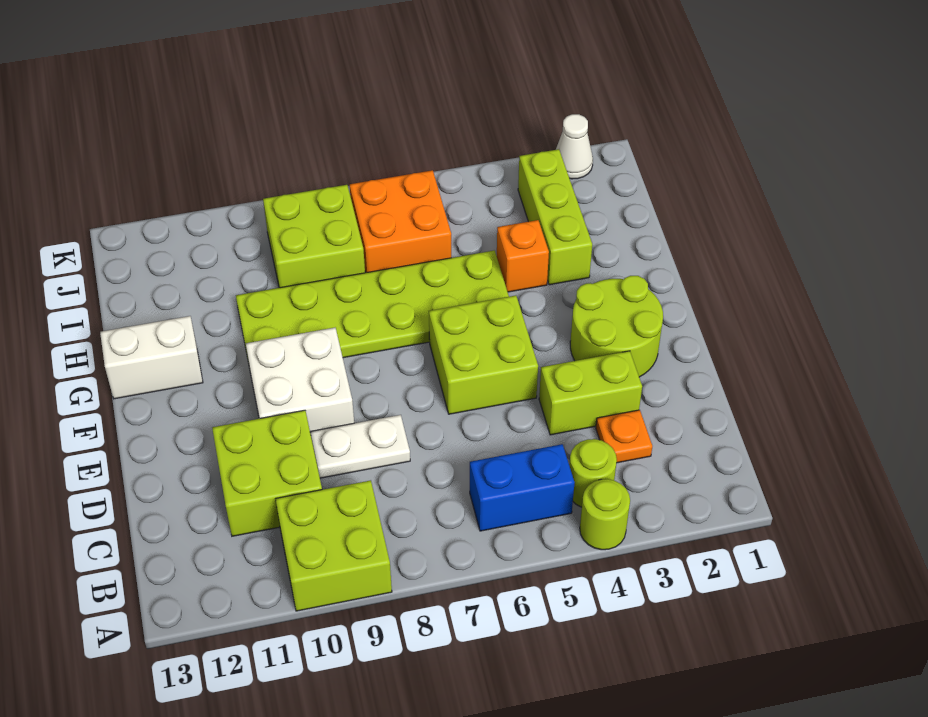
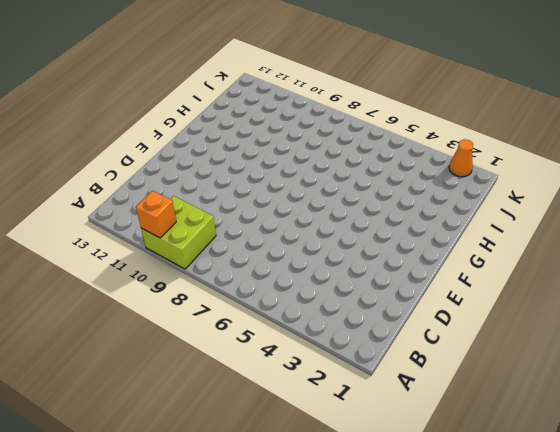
orange brick A10 level 2 -> orange brick H4 level 1
orange cone K2 level 1 -> white cone K2 level 1
none -> lime round brick A4 level 1
none -> lime round brick B4 level 1
none -> blue brick B5:B6 level 1

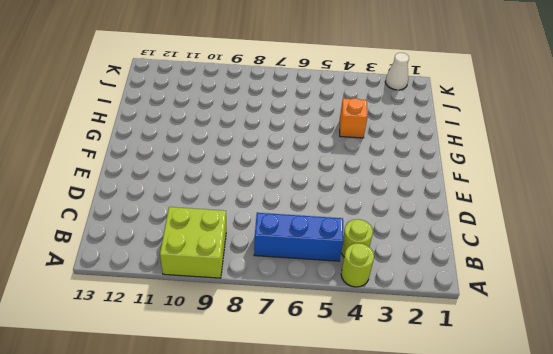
blue brick B5:B7 level 1 -> blue brick B5:B6 level 1
none -> orange plate C3 level 1
none -> lime brick C10:D11 level 1
none -> lime brick D3:D4 level 1

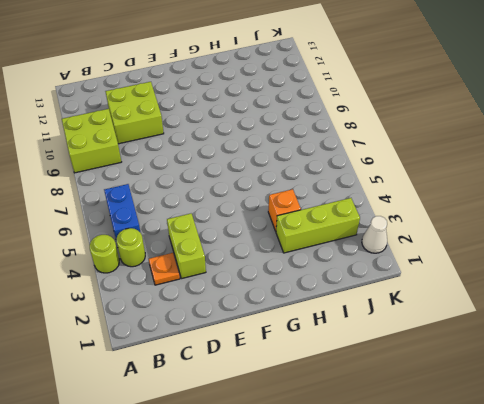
none -> white plate D8:D9 level 1
none -> lime round brick E2:F3 level 1
none -> lime brick E5:F6 level 1

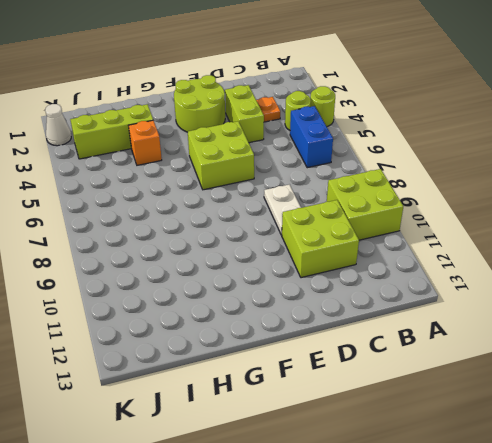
none -> white brick E9:F10 level 1
none -> lime plate G5:H10 level 1
none -> white brick G12:G13 level 1

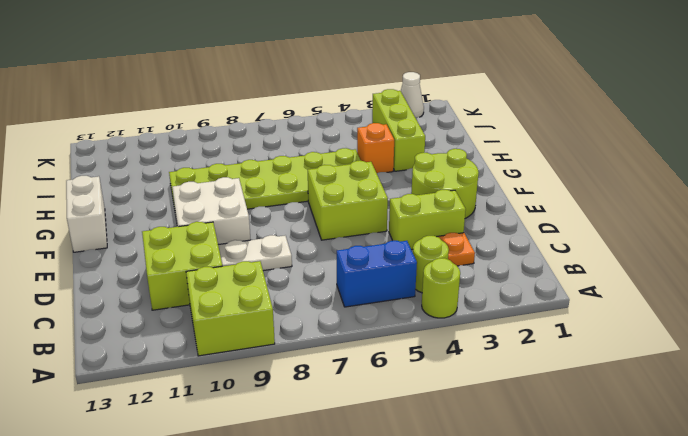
white brick F13:G13 level 1 -> white brick G12:G13 level 1
none -> orange brick I6:J7 level 1
none -> lime brick I8:J9 level 1

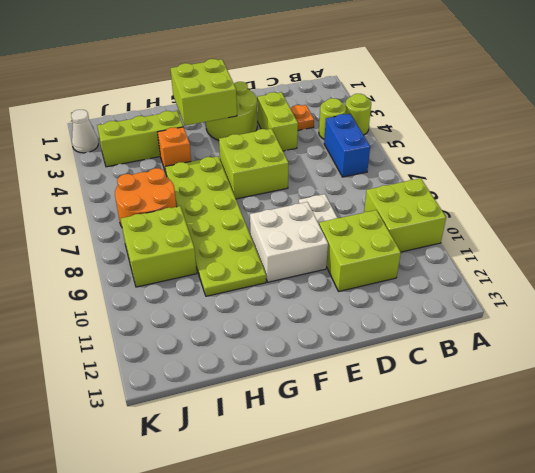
lime brick F2:G3 level 2 -> none
orange round brick I6:J7 level 1 -> orange brick I6:J7 level 1
none -> white brick G12:G13 level 1

